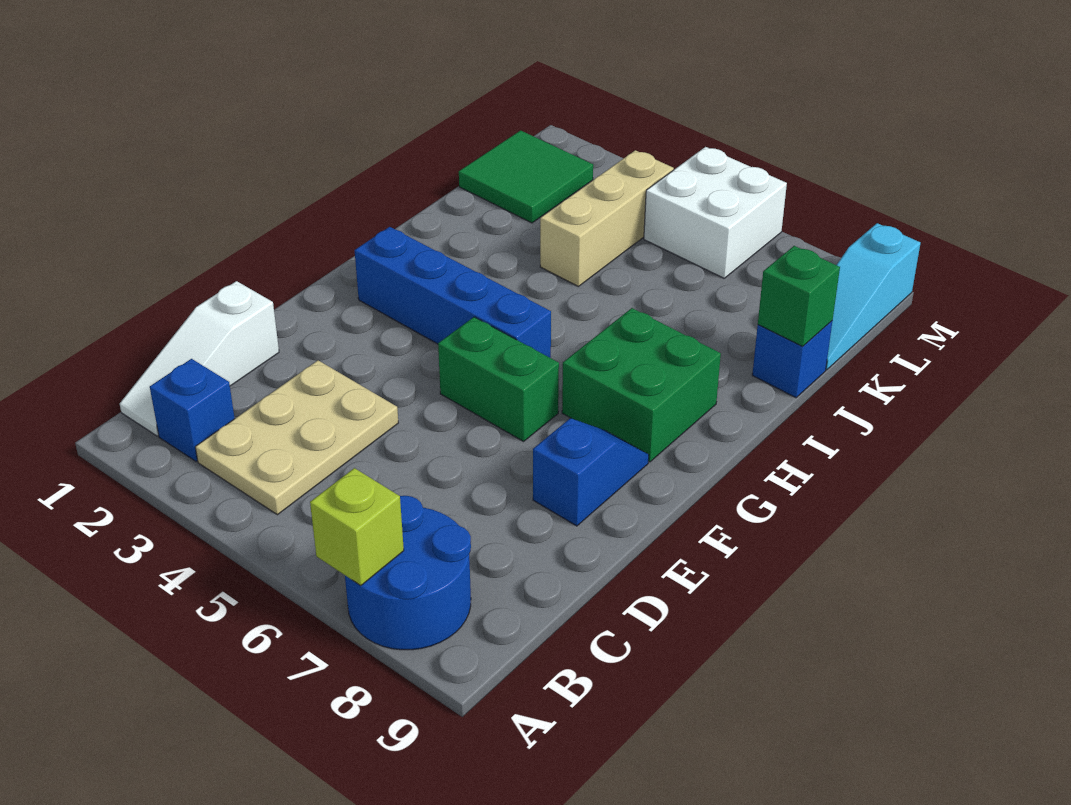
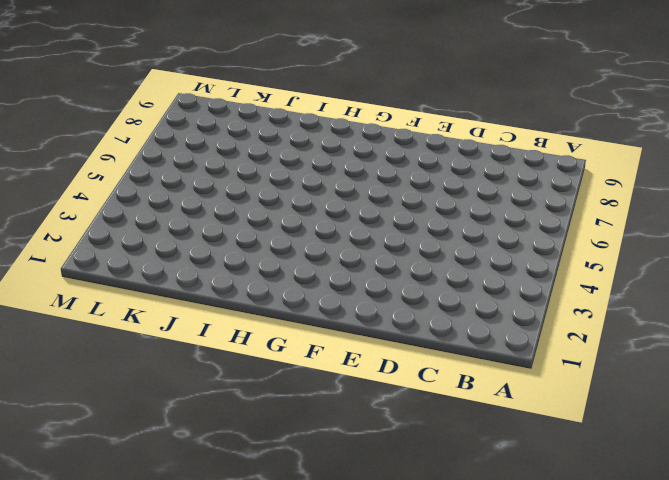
none -> blue round brick A7:B8 level 1
none -> white slope B1:D1 level 1 top D
none -> blue brick B2 level 1

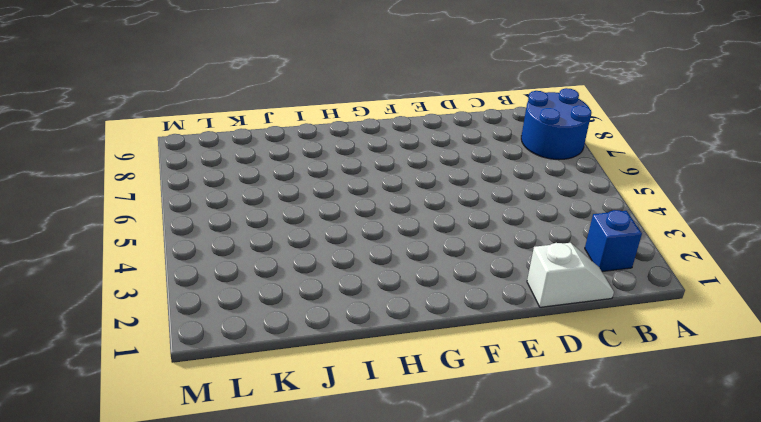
white slope C1:D1 level 1 top D -> white slope B1:D1 level 1 top D
none -> tan plate B3:D4 level 1
none -> blue slope E8:F8 level 1 top E
none -> green brick F5:F6 level 1

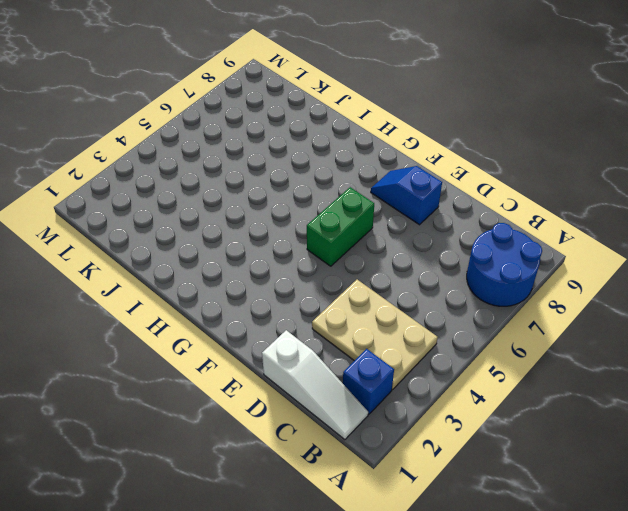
none -> blue brick G2:G5 level 1
none -> green brick G7:H8 level 1
none -> tan brick J4:L4 level 1

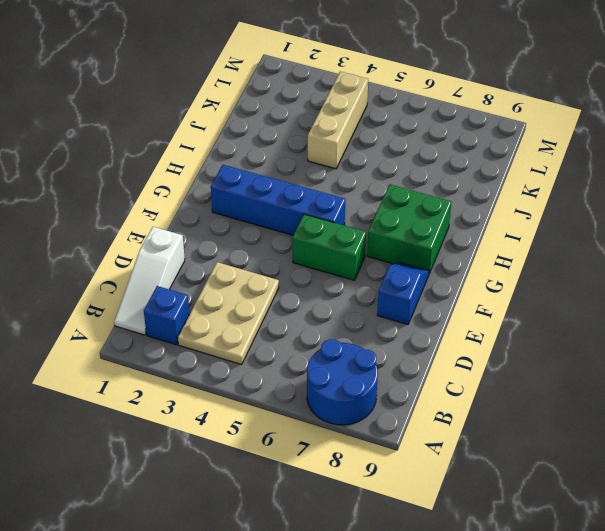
none -> blue brick J9 level 1
none -> green tile K1:L2 level 1
none -> cyan slope K9:M9 level 1 top M

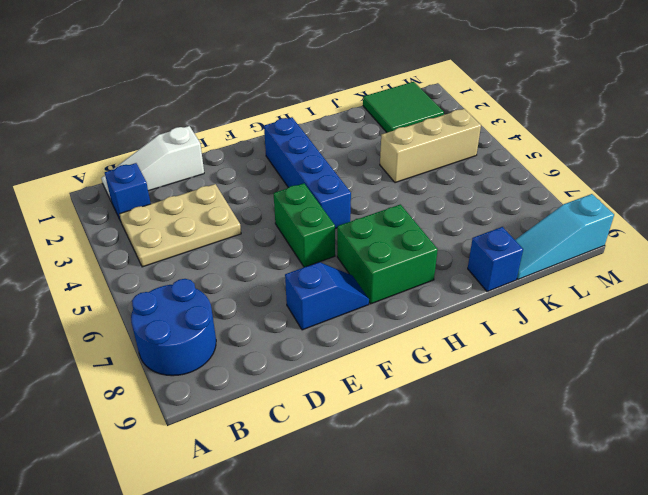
none -> white brick L5:M6 level 1
none -> lime brick A7 level 2
none -> green brick J9 level 2

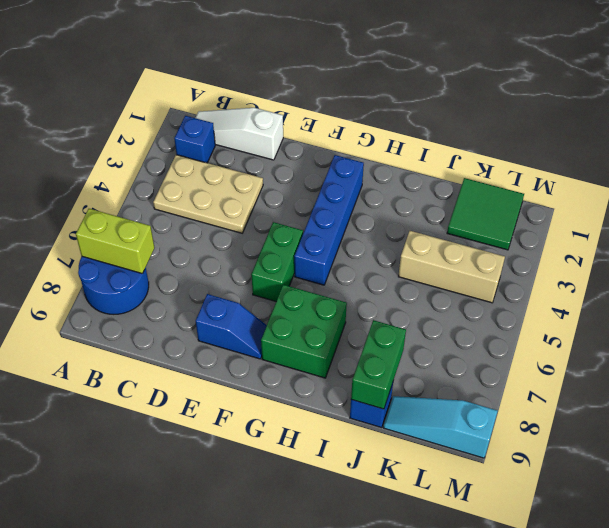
lime brick A7:B7 level 2 -> lime brick A7 level 2
green brick J8:J9 level 2 -> green brick J9 level 2
none -> white brick L5:M6 level 1

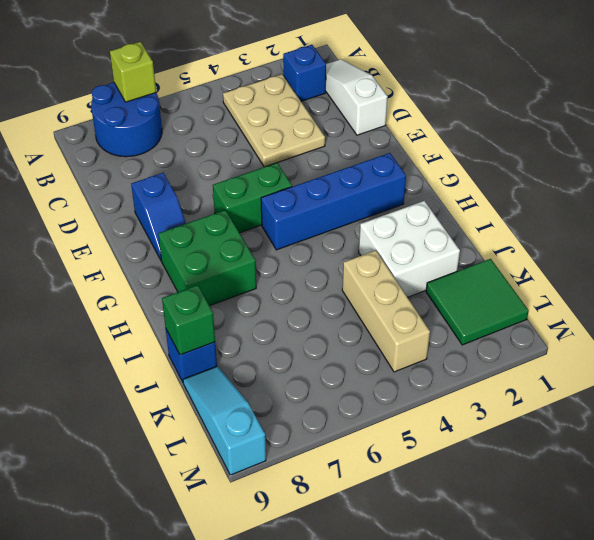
white brick I2:J3 level 1 -> white brick L5:M6 level 1

